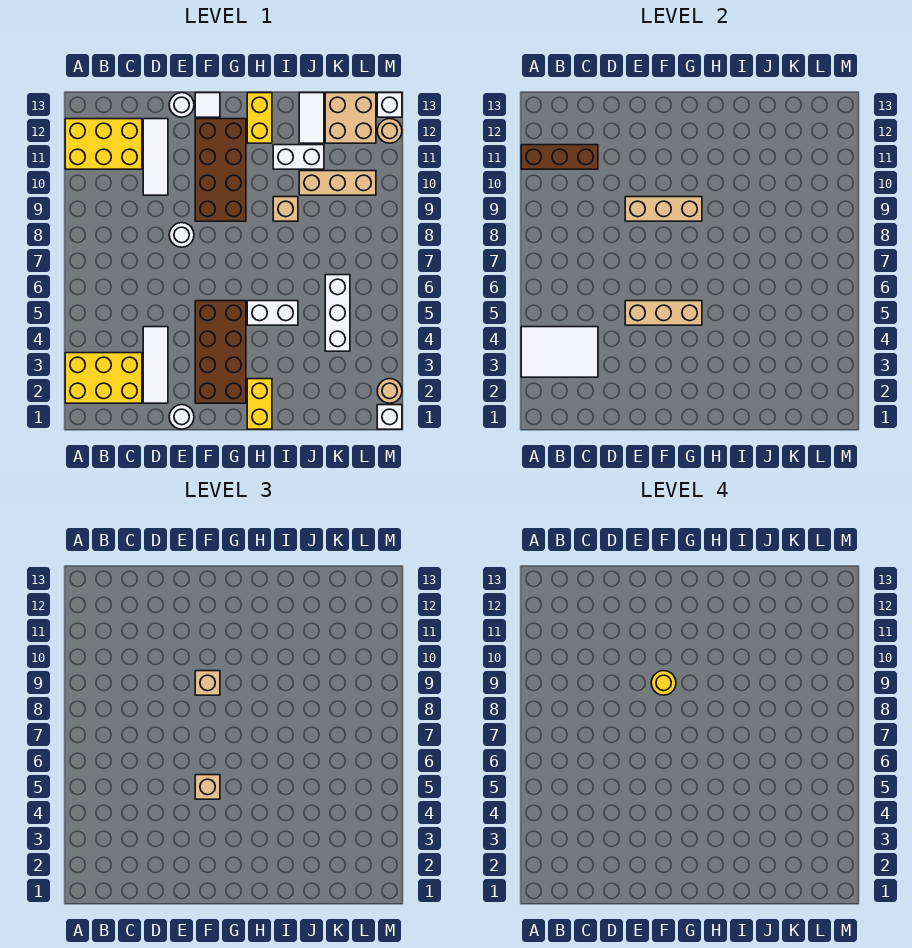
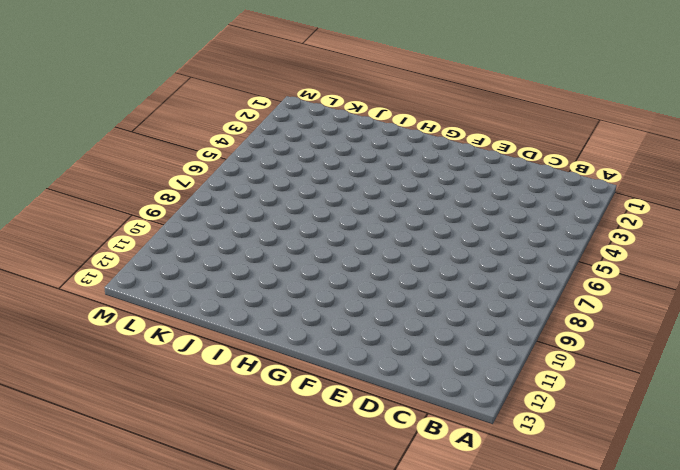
none -> yellow brick A2:C3 level 1
none -> yellow brick A11:C12 level 1
none -> white tile D2:D4 level 1
none -> white tile D10:D12 level 1

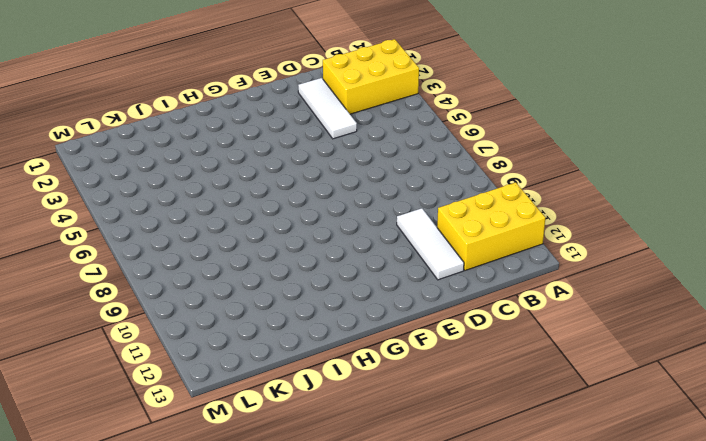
none -> white round brick E1 level 1
none -> white round brick E8 level 1
none -> white round brick E13 level 1
none -> brown brick F2:G5 level 1

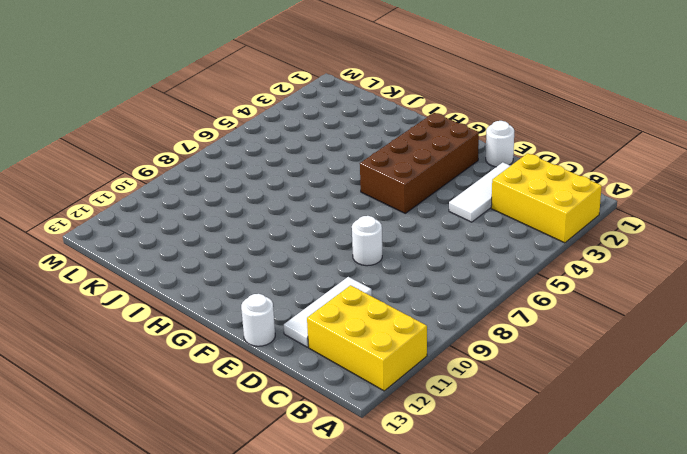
none -> brown brick F9:G12 level 1
none -> white tile F13 level 1
none -> yellow brick H1:H2 level 1
none -> white brick H5:I5 level 1

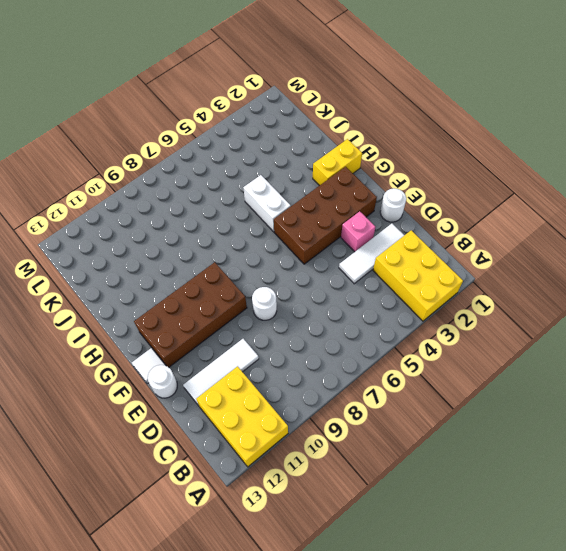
pink brick E3 level 1 -> none
none -> yellow brick H12:H13 level 1
none -> tan brick I9 level 1
none -> white brick I11:J11 level 1
none -> tan brick J10:L10 level 1

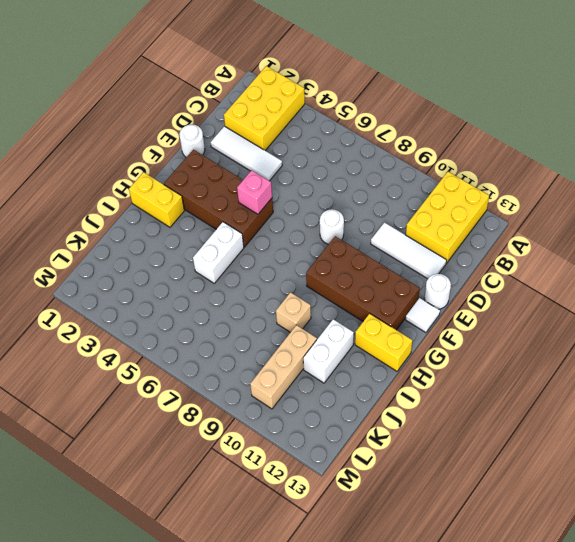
pink brick F5 level 2 -> tan brick E5:G5 level 2
none -> white tile J12:J13 level 1
none -> white brick K4:K6 level 1
none -> tan brick K12:L13 level 1
none -> white brick M1 level 1

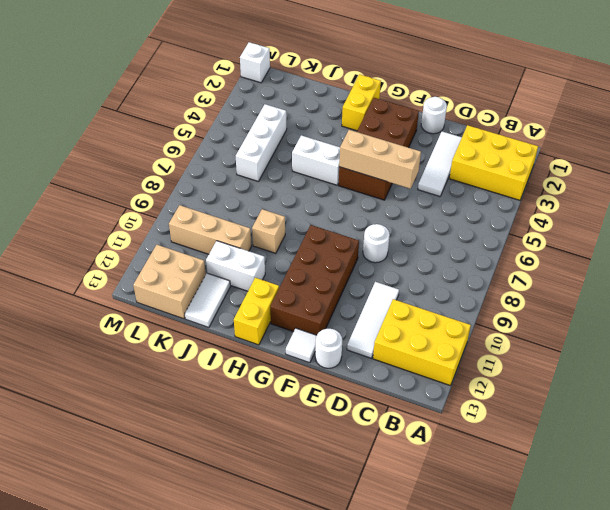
none -> tan round brick M2 level 1
none -> tan round brick M12 level 1
none -> white brick M13 level 1
none -> white tile A3:C4 level 2

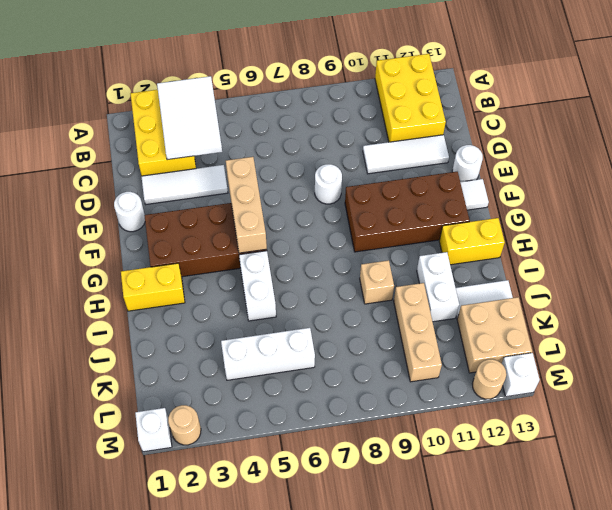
none -> brown brick A11:C11 level 2
none -> tan brick E9:G9 level 2
none -> tan brick F5 level 3
none -> tan brick F9 level 3

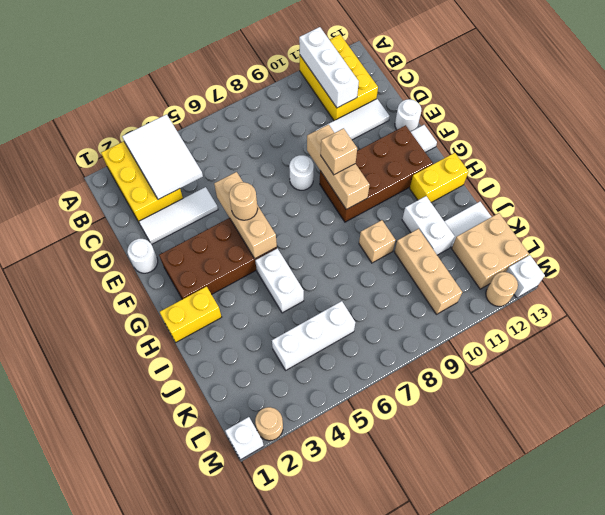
white brick A11:C11 level 2 -> brown brick A11:C11 level 2
tan round brick F5 level 3 -> tan brick F5 level 3
none -> yellow round brick F9 level 4

